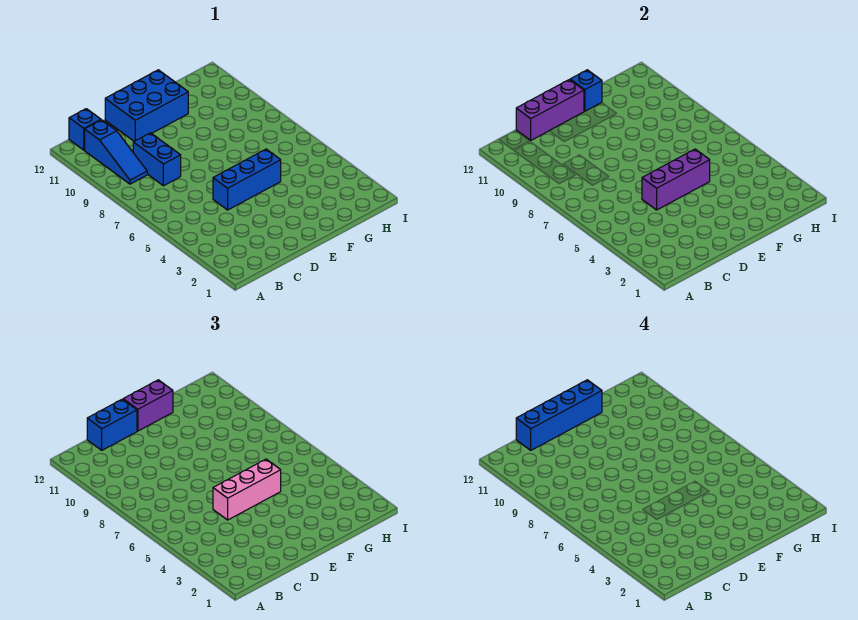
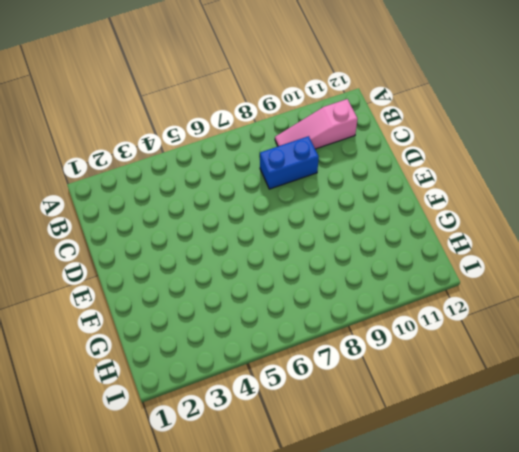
pink slope B9:B11 level 1 top 11 -> blue slope B9:B11 level 1 top 11
none -> blue brick B12 level 1
none -> blue brick D5:F5 level 1
none -> blue brick D11:F12 level 1

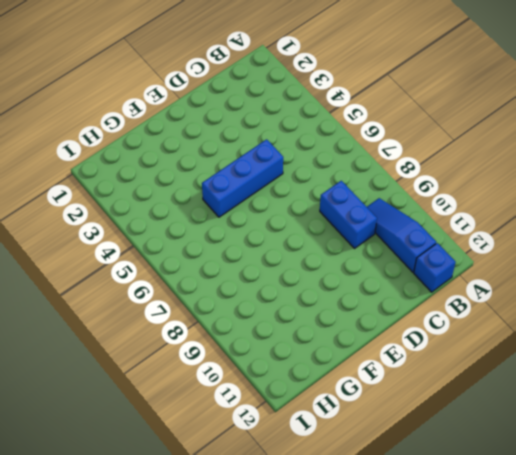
none -> blue brick D11:F12 level 1
none -> purple brick C12:E12 level 2
none -> purple brick D5:F5 level 2

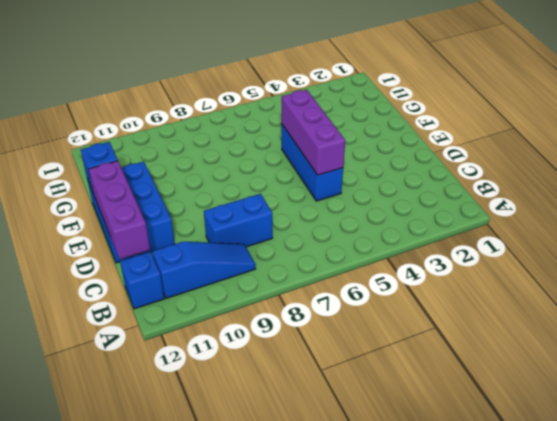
none -> blue brick C12:D12 level 3
none -> pink brick D5:F5 level 3
none -> purple brick E12:F12 level 3

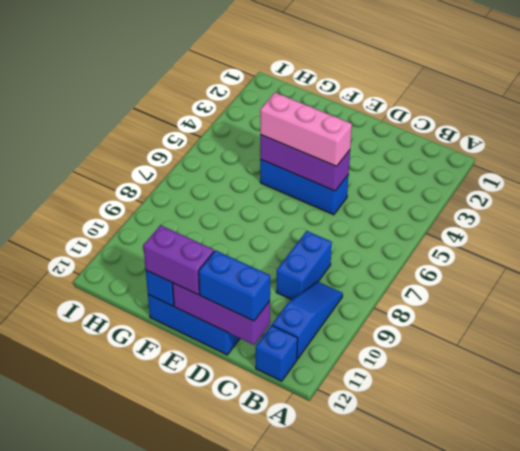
none -> blue brick C12:F12 level 4

